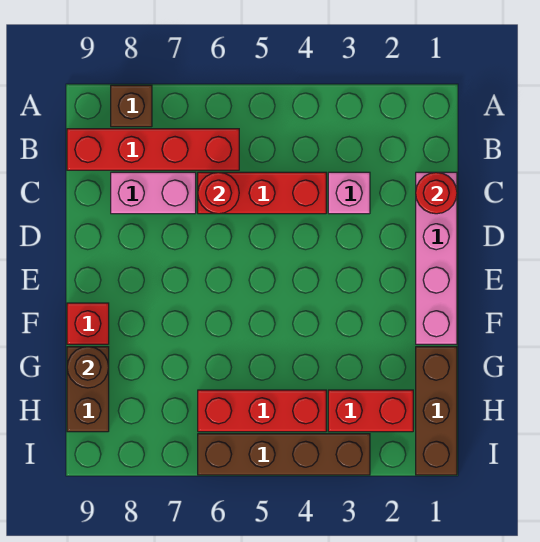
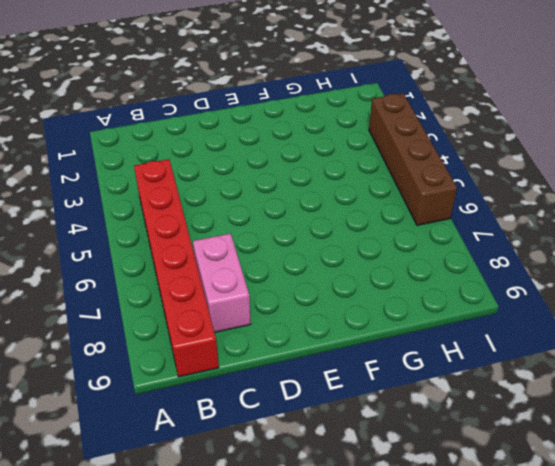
red brick B4:B9 level 1 -> red brick B6:B9 level 1
none -> brown brick A8 level 1
none -> pink brick C1:F1 level 1
none -> pink brick C3 level 1

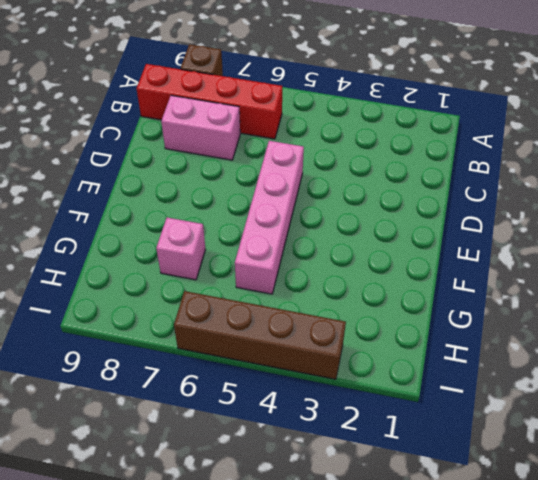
pink brick D5:G5 level 1 -> pink brick C1:F1 level 1
pink brick G7 level 1 -> pink brick C3 level 1
none -> red brick C4:C6 level 1
none -> red brick F9 level 1
none -> brown brick G1:I1 level 1

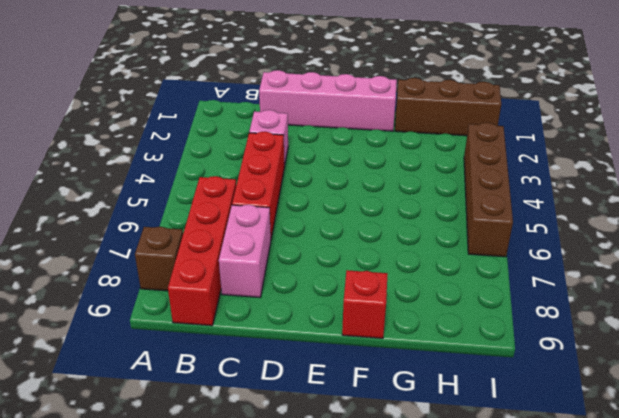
none -> brown brick G9:H9 level 1
none -> red brick H2:H3 level 1
none -> red brick H4:H6 level 1

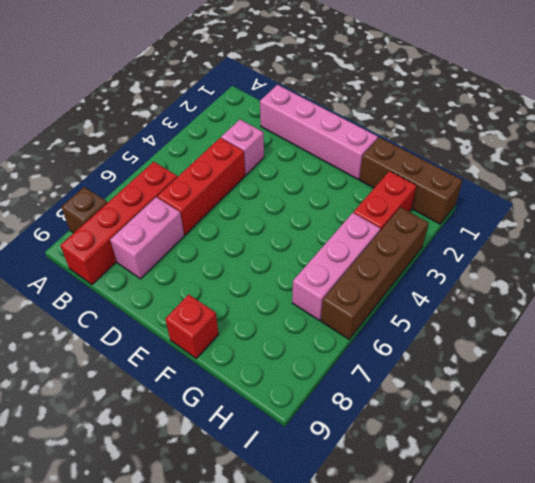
pink brick H4:H6 level 1 -> red brick H4:H6 level 1
none -> brown brick G9:H9 level 1
none -> red round brick C1 level 2
none -> red round brick C6 level 2

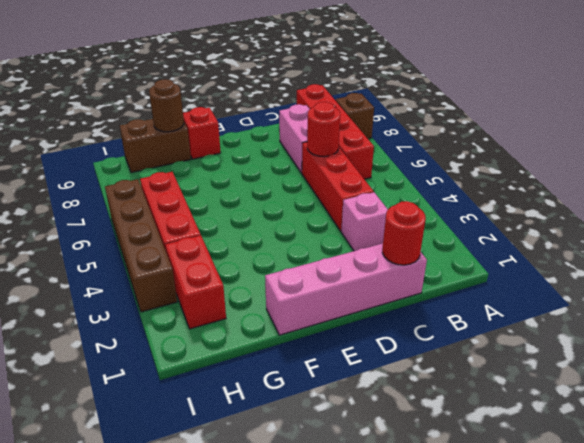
none -> brown brick G1:I1 level 1

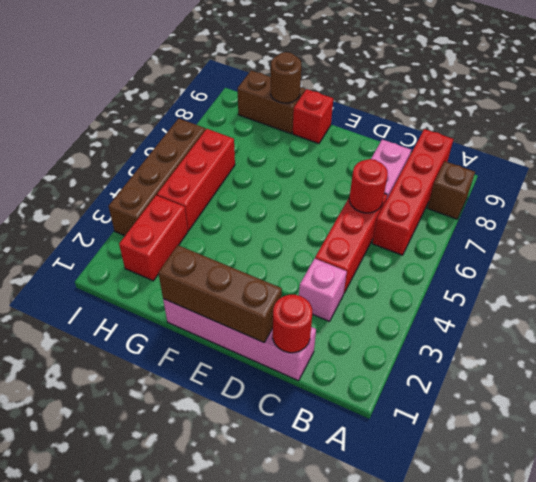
brown brick D1:F1 level 2 -> brown brick G1:I1 level 1

